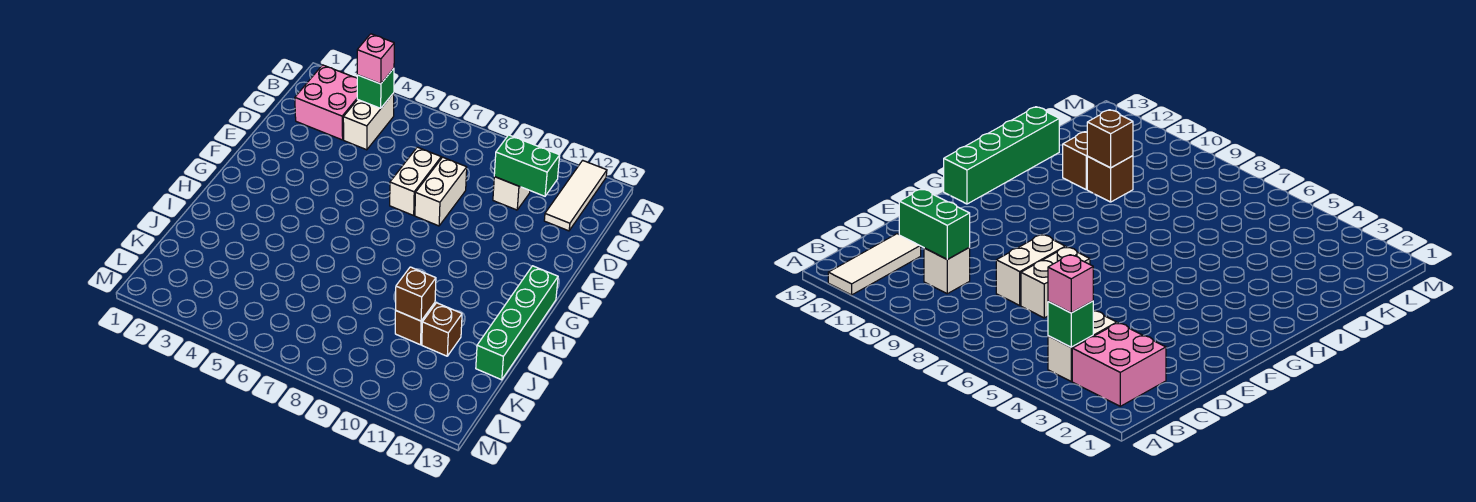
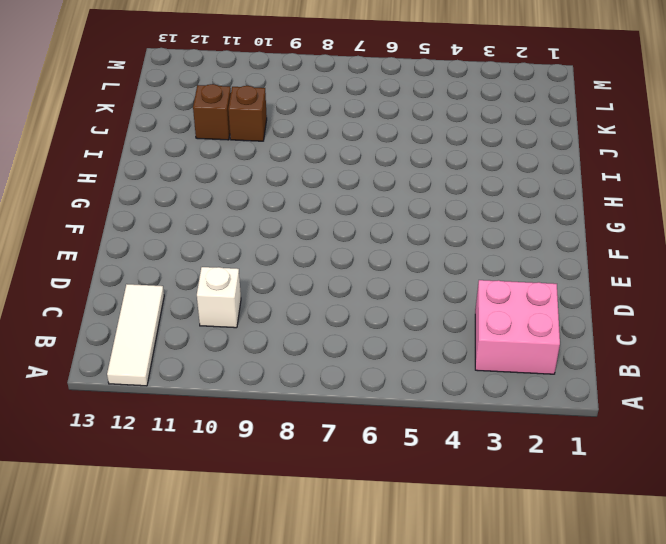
none -> white brick B4:C4 level 1
none -> white brick D7:E7 level 1
none -> white brick D8:E8 level 1

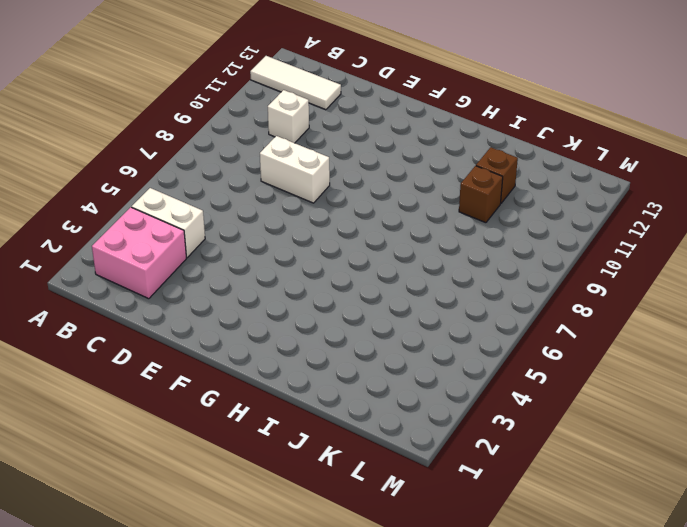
none -> white brick D7:E7 level 1
none -> green brick G13:J13 level 1
none -> green brick B4 level 2

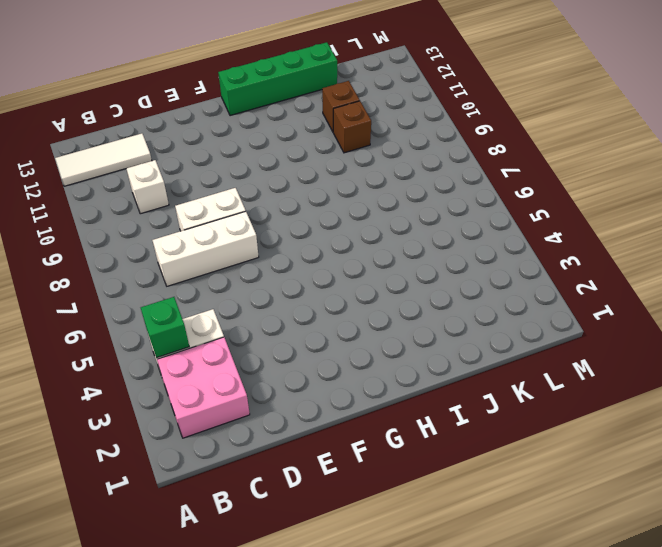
white brick C7:E7 level 1 -> white brick D7:E7 level 1
none -> green brick C10:C11 level 2
none -> brown brick J10 level 2
none -> pink brick B4 level 3

